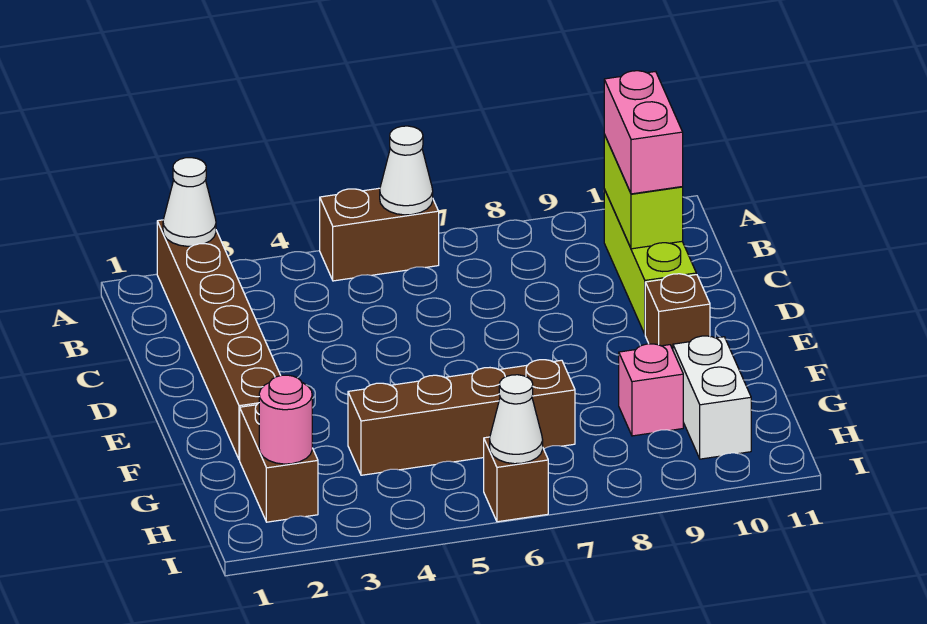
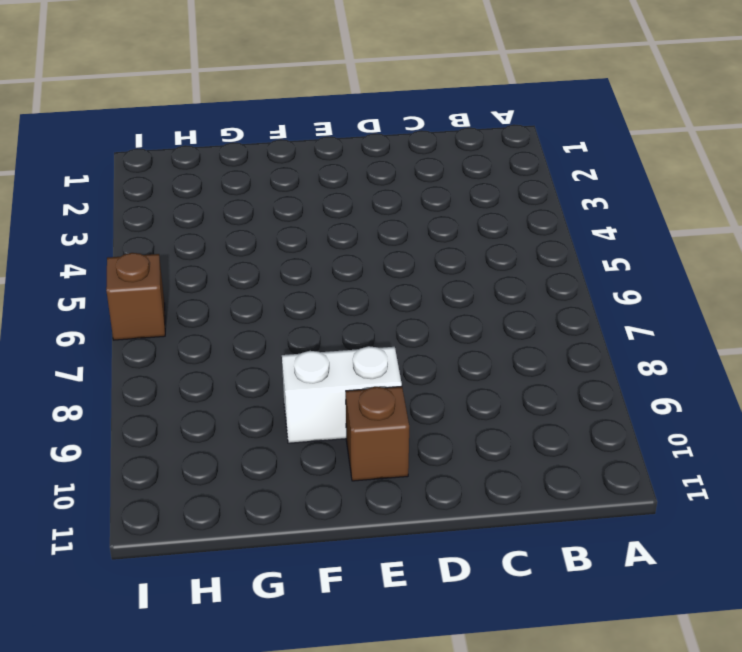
white brick E9:F9 level 1 -> white brick G10:H10 level 1
none -> brown brick A2:F2 level 1
none -> brown brick A5:A6 level 1
none -> lime brick B10:D10 level 1

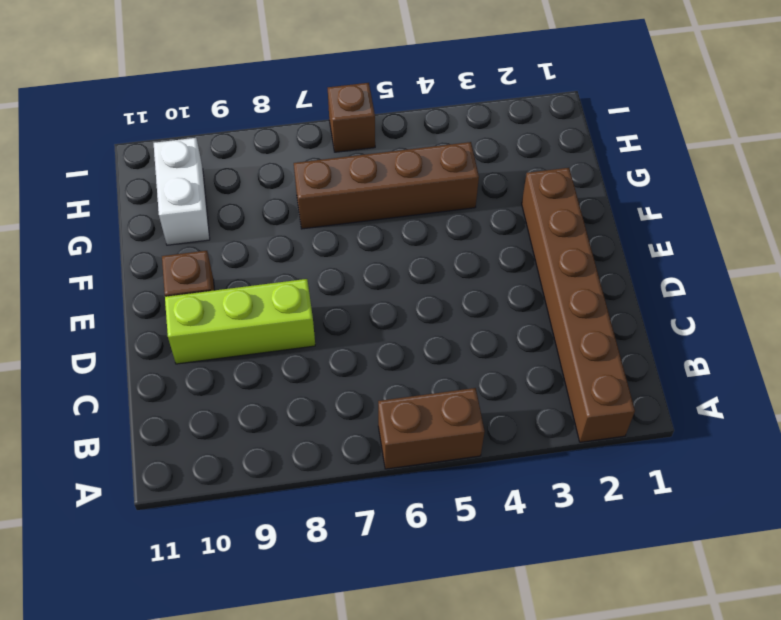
lime brick D8:D10 level 1 -> lime brick B10:D10 level 1
none -> brown brick G2:H2 level 1
none -> pink brick G9 level 1
none -> white cone A2 level 2

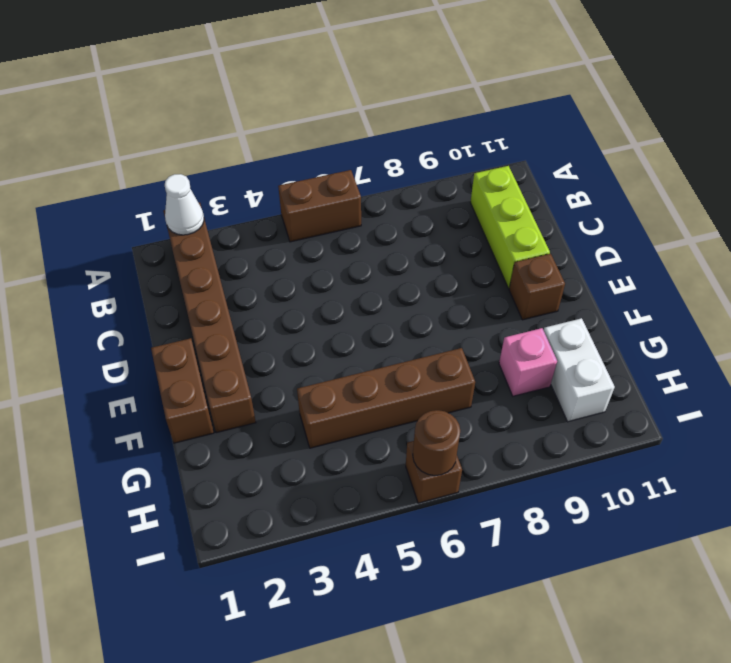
brown brick E1:F1 level 1 -> brown brick G2:H2 level 1
brown round brick I6 level 2 -> white cone I6 level 2
none -> white cone A6 level 2
none -> lime brick B10:C10 level 2
none -> pink round brick H2 level 2

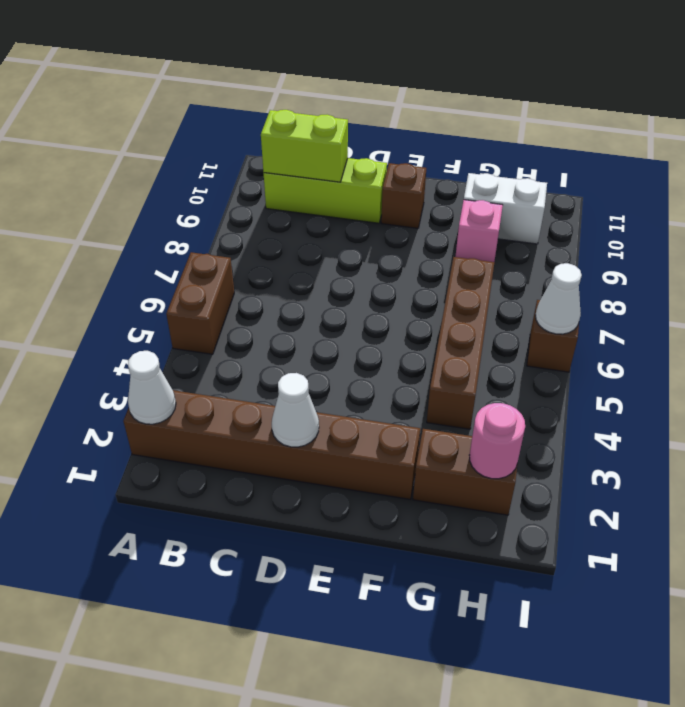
white cone D2 level 2 -> white cone A6 level 2
none -> pink brick B10:C10 level 3

